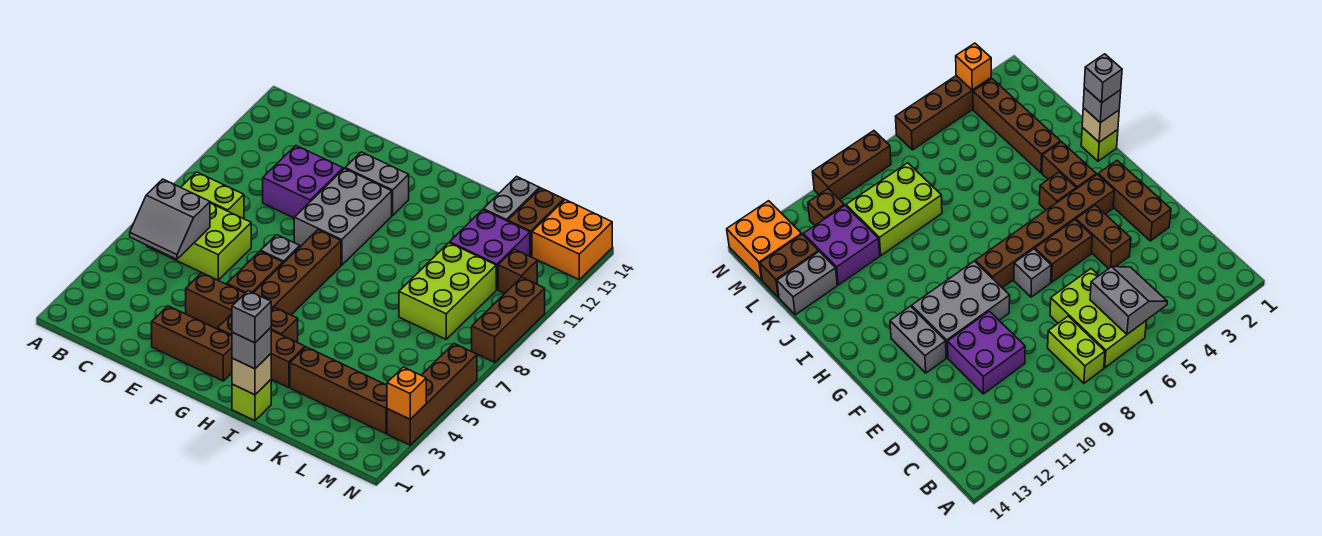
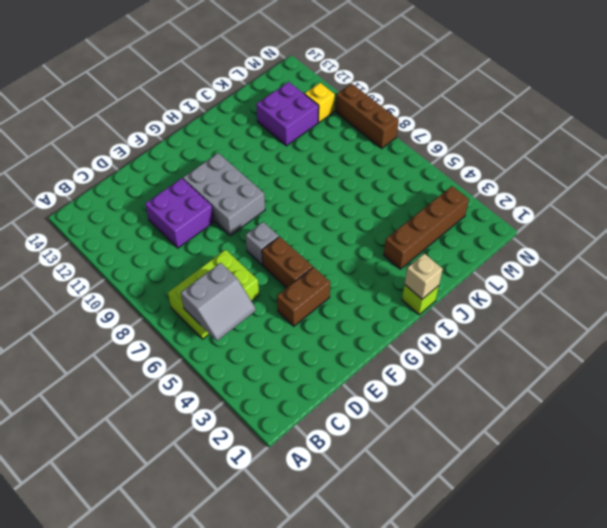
yellow brick M11 level 1 -> brown brick M11 level 1
none -> lime brick B8:C8 level 1
none -> brown brick E2:G2 level 1
none -> grey brick F12:G12 level 1

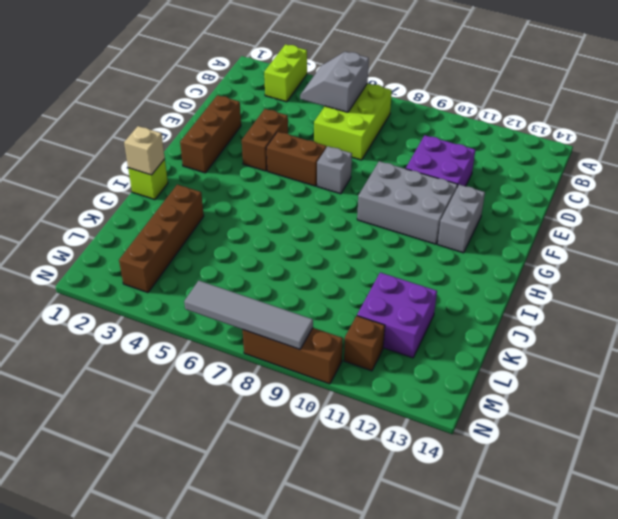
lime brick A3:B3 level 1 -> lime brick B8:C8 level 1
grey tile N6:N9 level 2 -> none
none -> brown brick G3:G8 level 1
none -> brown brick H3:I3 level 1
none -> brown brick H4 level 1

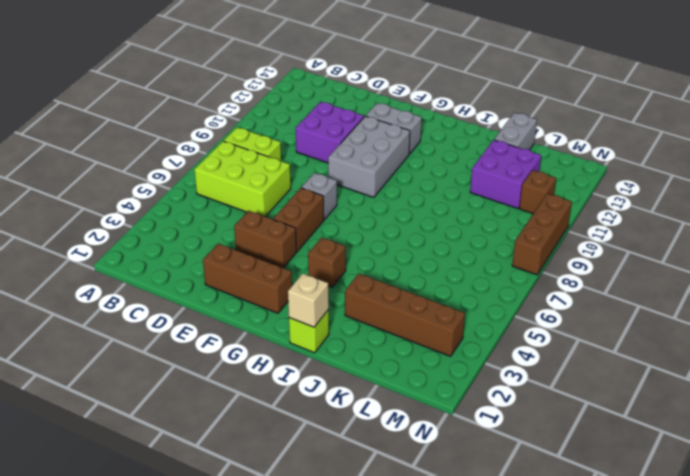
none -> brown brick G3:G8 level 1
none -> brown brick H3:I3 level 1
none -> lime brick K8:L10 level 1

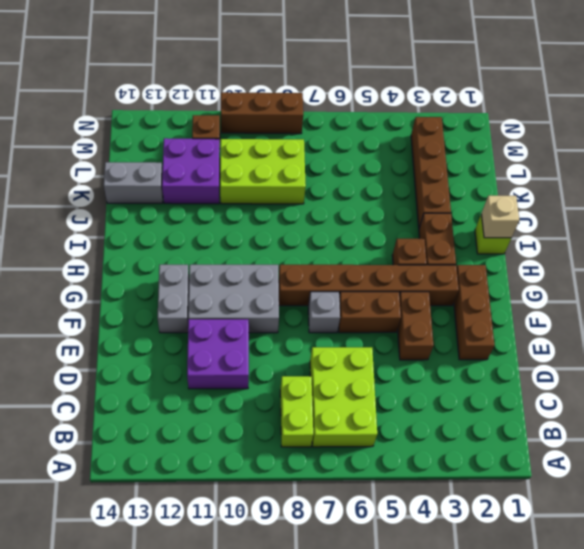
none -> brown brick L13:L14 level 1
none -> orange brick M13:N14 level 1
none -> brown brick N3:N6 level 1

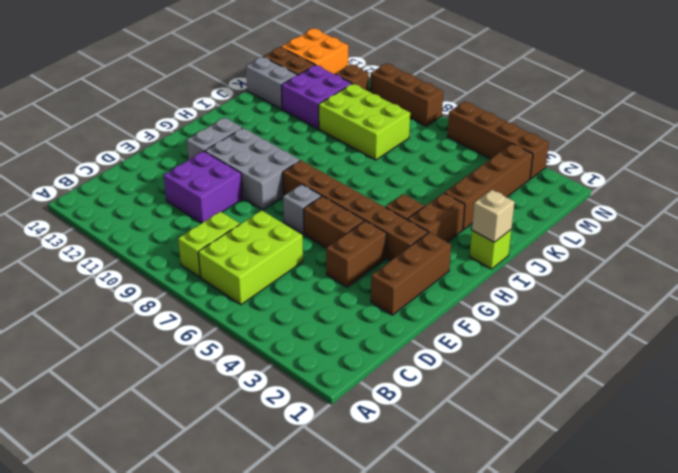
none -> grey slope B5:C6 level 2 top 6
none -> orange brick N3 level 2
none -> grey brick I1 level 3

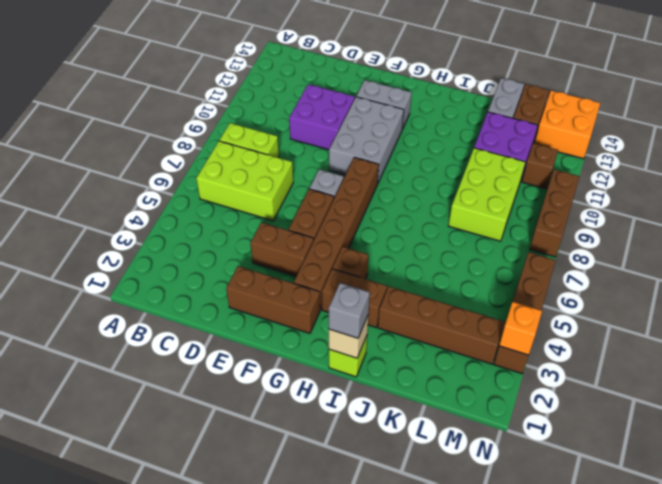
none -> grey slope B5:C6 level 2 top 6
none -> grey brick I1 level 4

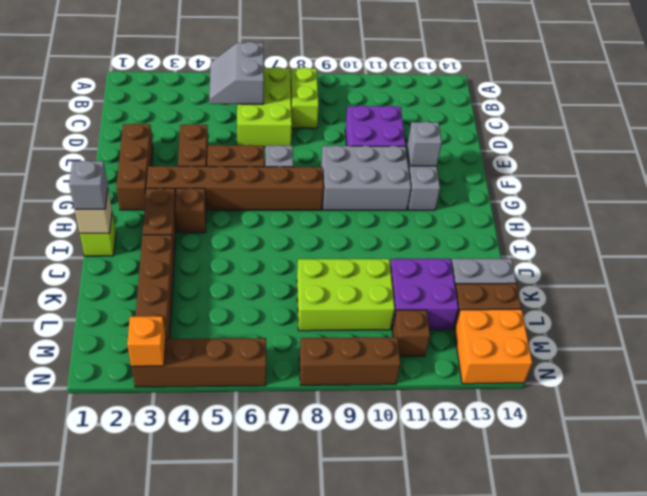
grey brick F12 level 2 -> grey brick I1 level 4

